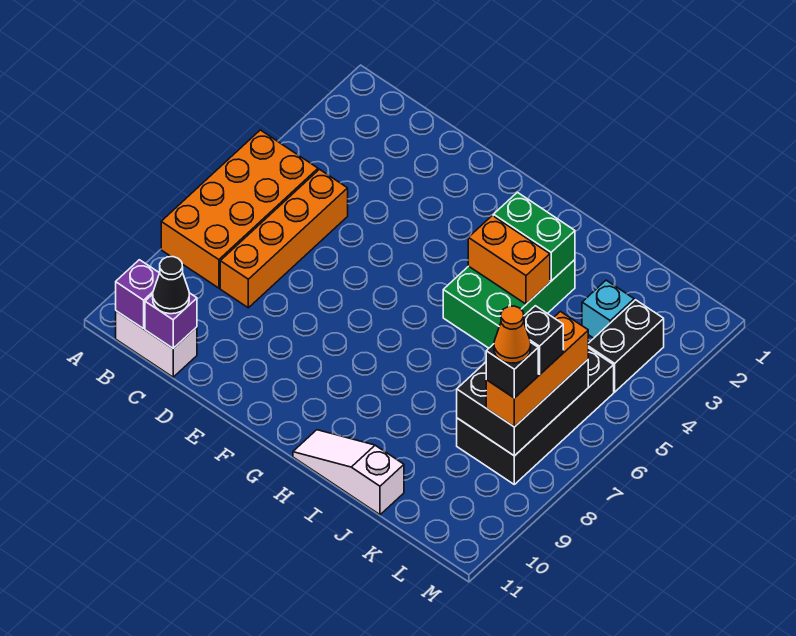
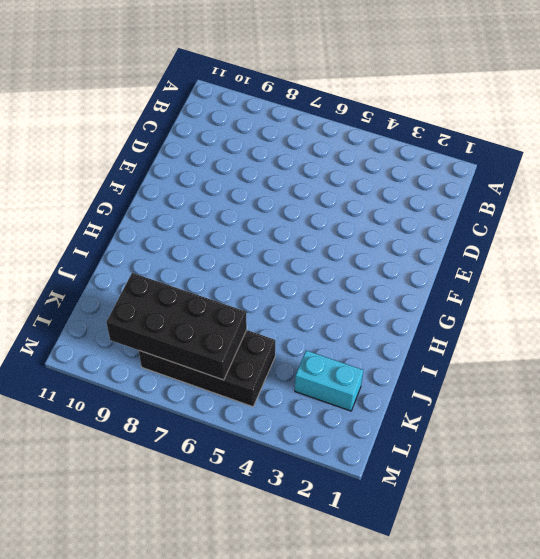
cyan brick K2:K3 level 1 -> cyan brick K3 level 1
black brick K6:L9 level 2 -> black brick K6:L8 level 2
none -> orange brick A5:B8 level 1
none -> white brick B11:C11 level 1
none -> orange brick C5:C8 level 1

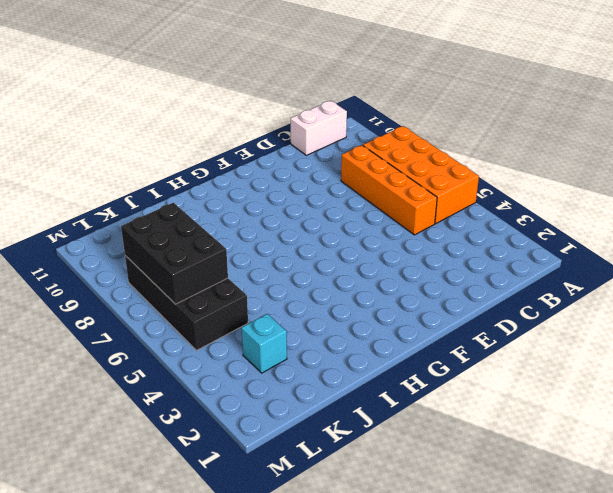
none -> green brick H3:I5 level 1
none -> white slope H11:J11 level 1 top J
none -> black brick L3:L4 level 1

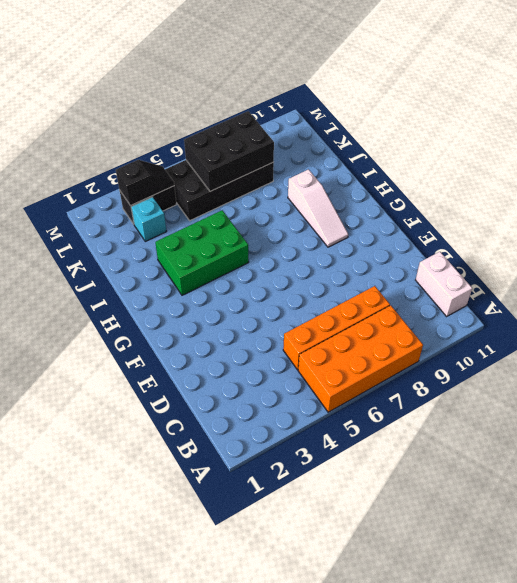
white slope G9:I9 level 1 top I -> white slope H11:J11 level 1 top J
black slope L3:L4 level 2 top 3 -> none
none -> purple brick B11 level 2
none -> purple brick C11 level 2
none -> green brick H3:I3 level 2

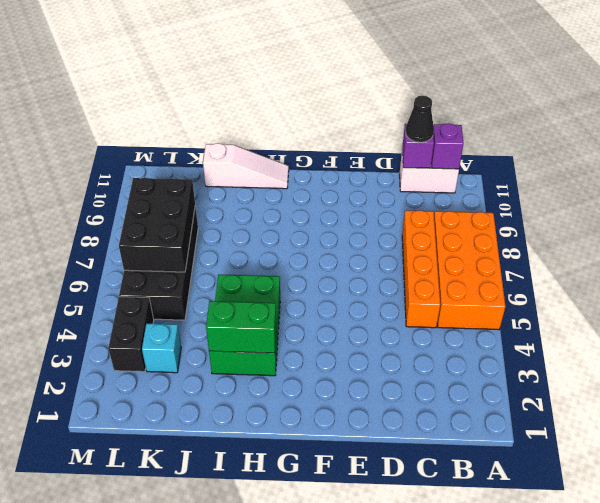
none -> orange brick H4:I4 level 2
none -> orange brick L6:L8 level 3
none -> black brick L7 level 4

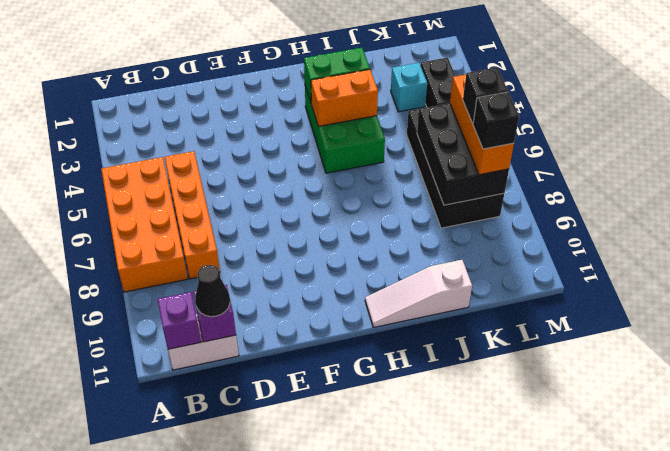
none -> orange cone L8 level 5

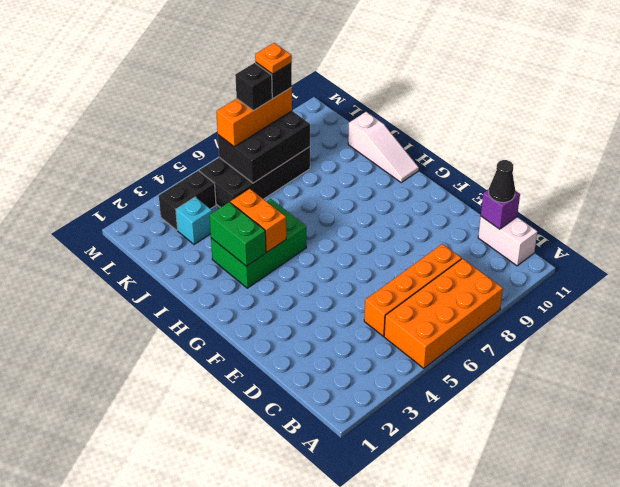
orange plate L8 level 5 -> orange cone L8 level 5
none -> purple brick B11 level 2

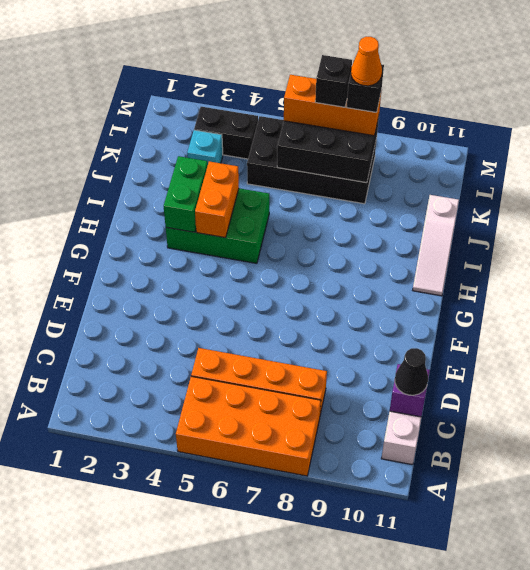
none -> purple brick B11 level 2

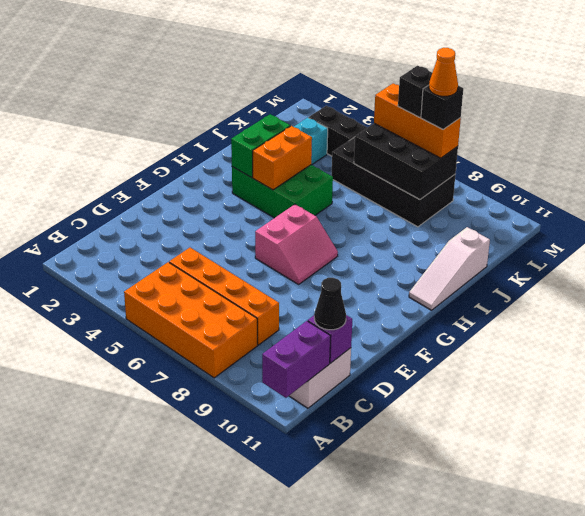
purple brick A11:B11 level 2 -> purple brick B11 level 2
pink slope F6:G7 level 1 top 6 -> none

